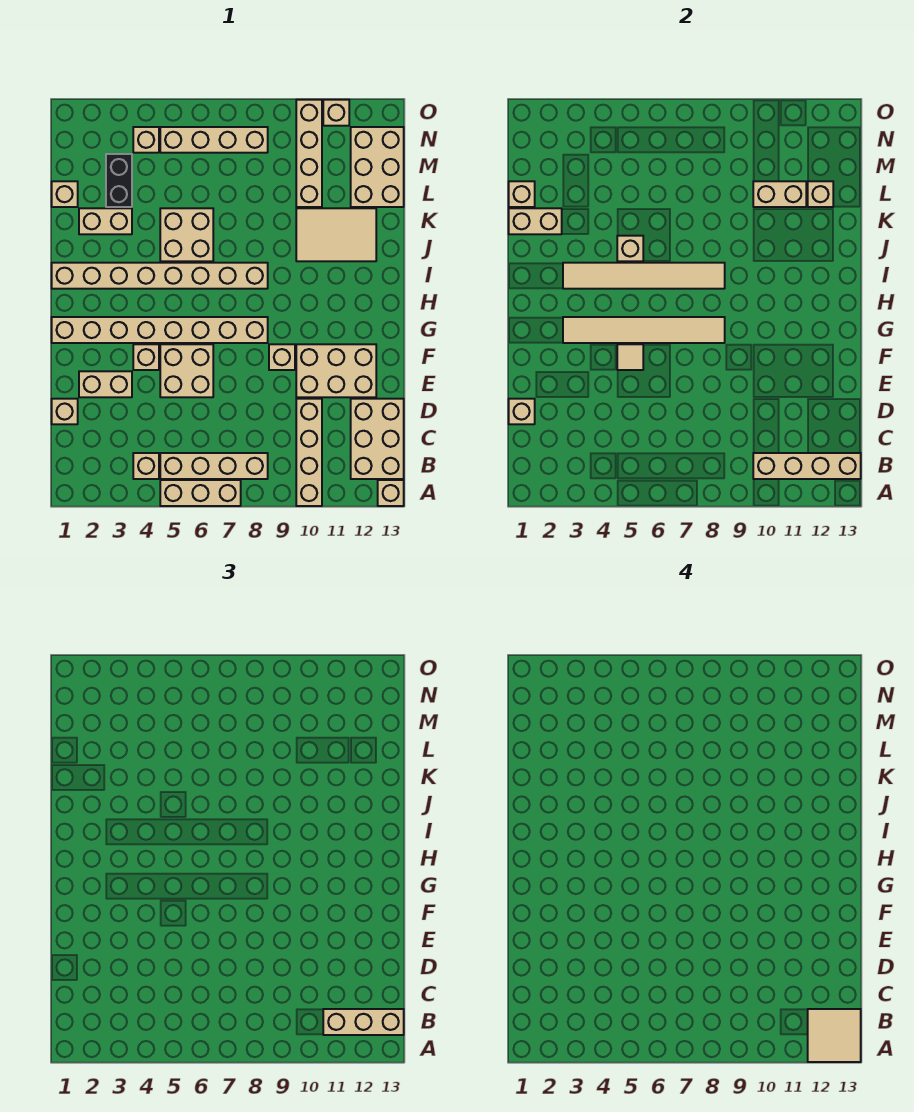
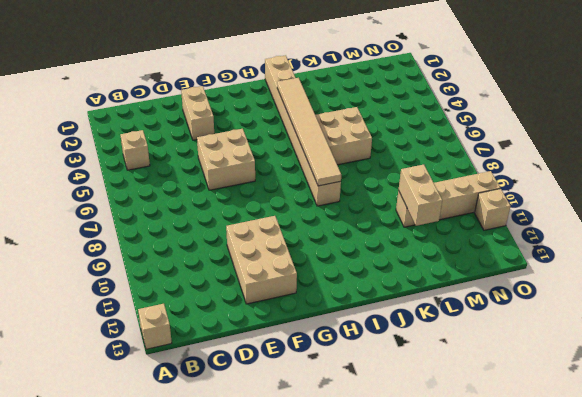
none -> tan brick A5:A7 level 1
none -> tan brick A10:D10 level 1
none -> tan brick B5:B8 level 1
none -> tan brick B12:D13 level 1

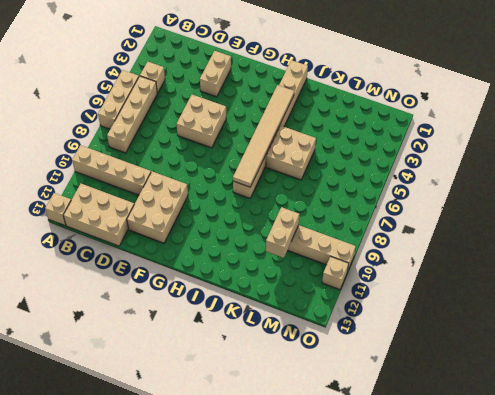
none -> tan brick D1 level 1
none -> tan brick F4 level 1
none -> tan brick F9 level 1
none -> tan brick G1:G8 level 1

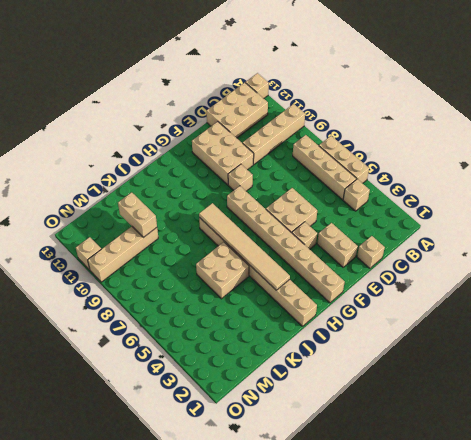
none -> tan tile J10:K12 level 1
none -> tan brick K2:K3 level 1
none -> tan brick L1 level 1
none -> black brick L3:M3 level 1

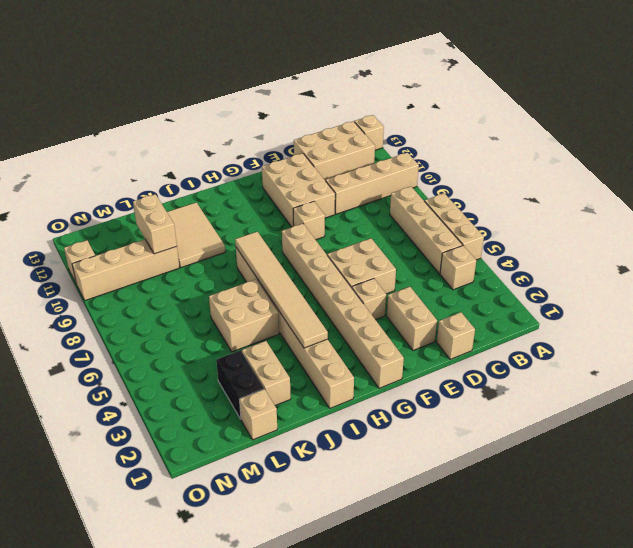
black brick L2:L3 level 1 -> black brick L3:M3 level 1
none -> tan brick L12:N13 level 1
none -> tan brick N4 level 1
none -> tan brick N5:N8 level 1
none -> tan brick B10:B13 level 2

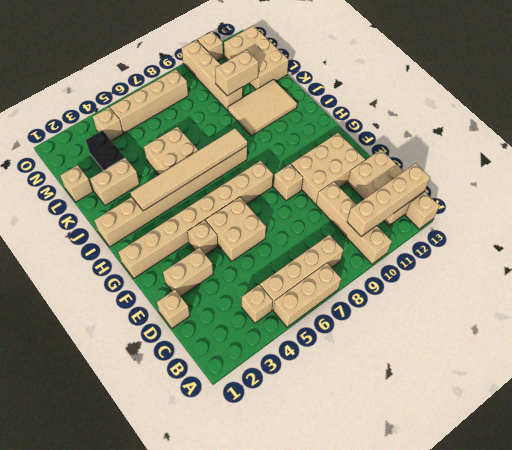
none -> tan brick D1 level 2
none -> tan tile F5 level 2
none -> tan tile G3:G8 level 2
none -> tan brick J5 level 2

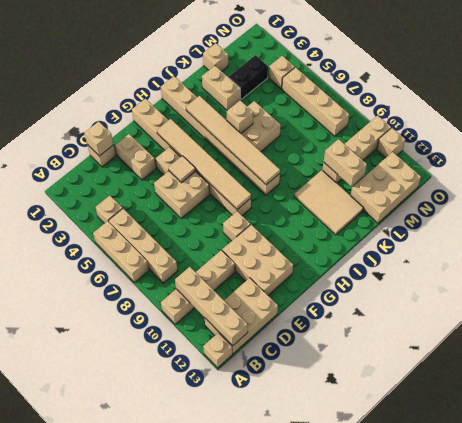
none -> tan brick K1:K2 level 2
none -> tan brick L1 level 2
none -> tan brick L12 level 2
none -> tan brick B11:B13 level 3

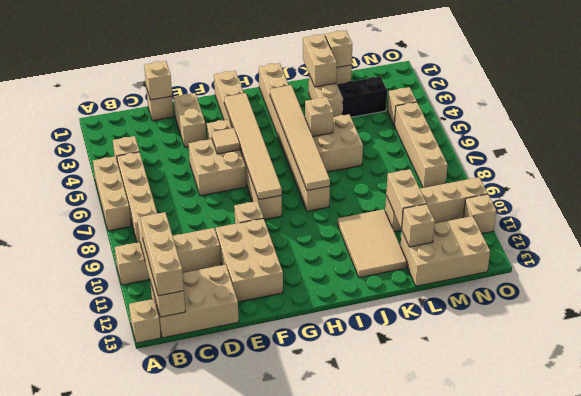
none -> tan tile A12:B13 level 4

